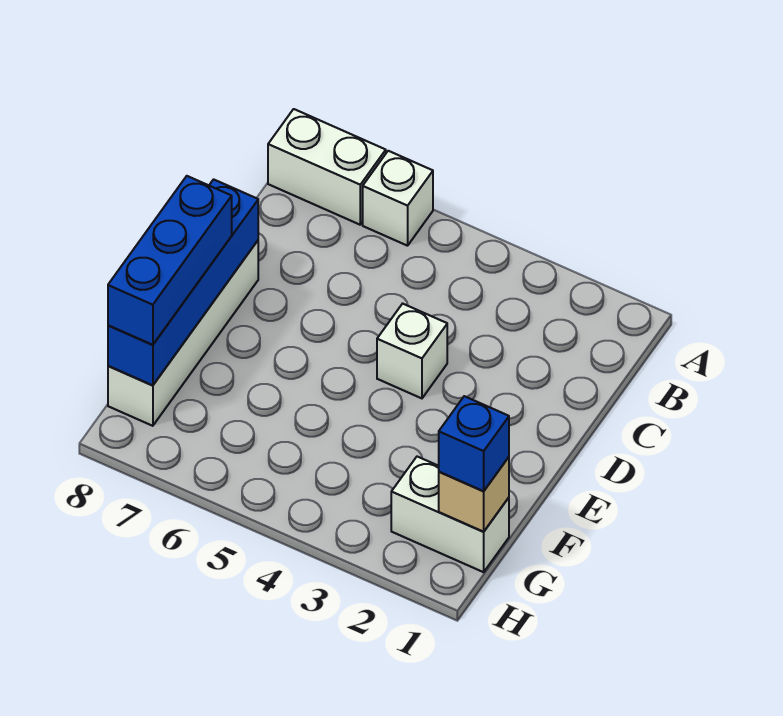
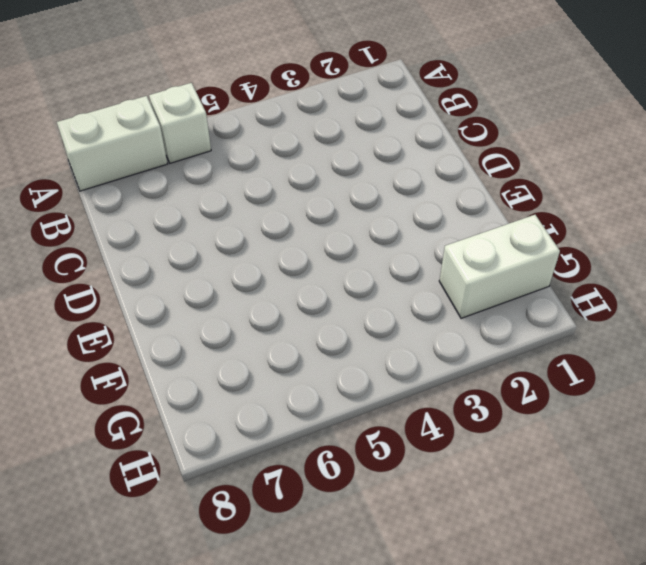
none -> white brick D4 level 1
none -> white brick D8:G8 level 1

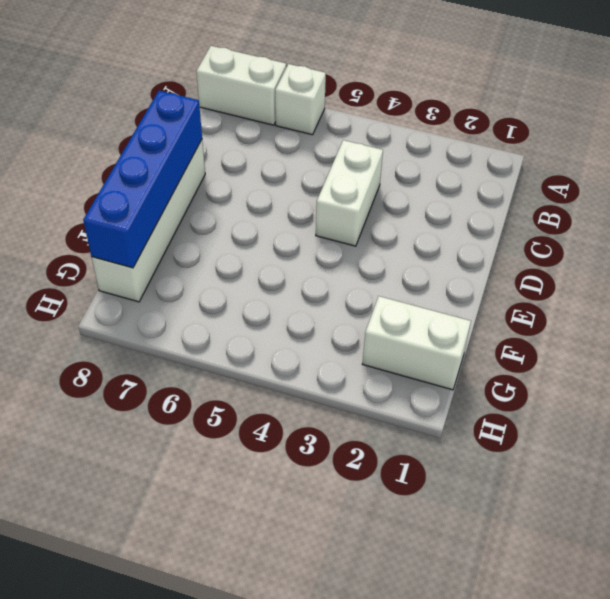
white brick C4:D4 level 1 -> white brick D4 level 1
none -> tan brick G1 level 2
none -> blue brick E8:G8 level 3

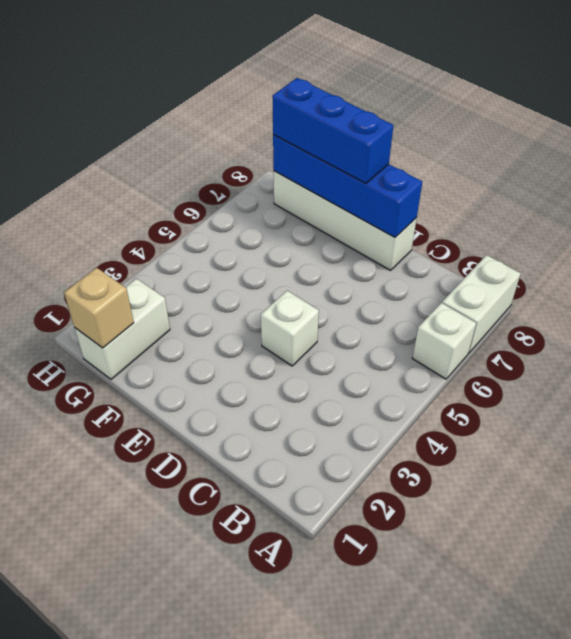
none -> blue brick G1 level 3

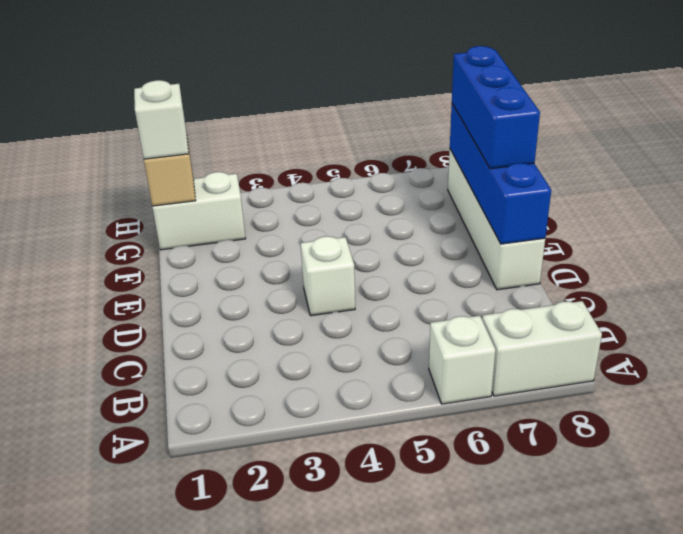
white brick G1 level 3 -> blue brick G1 level 3

